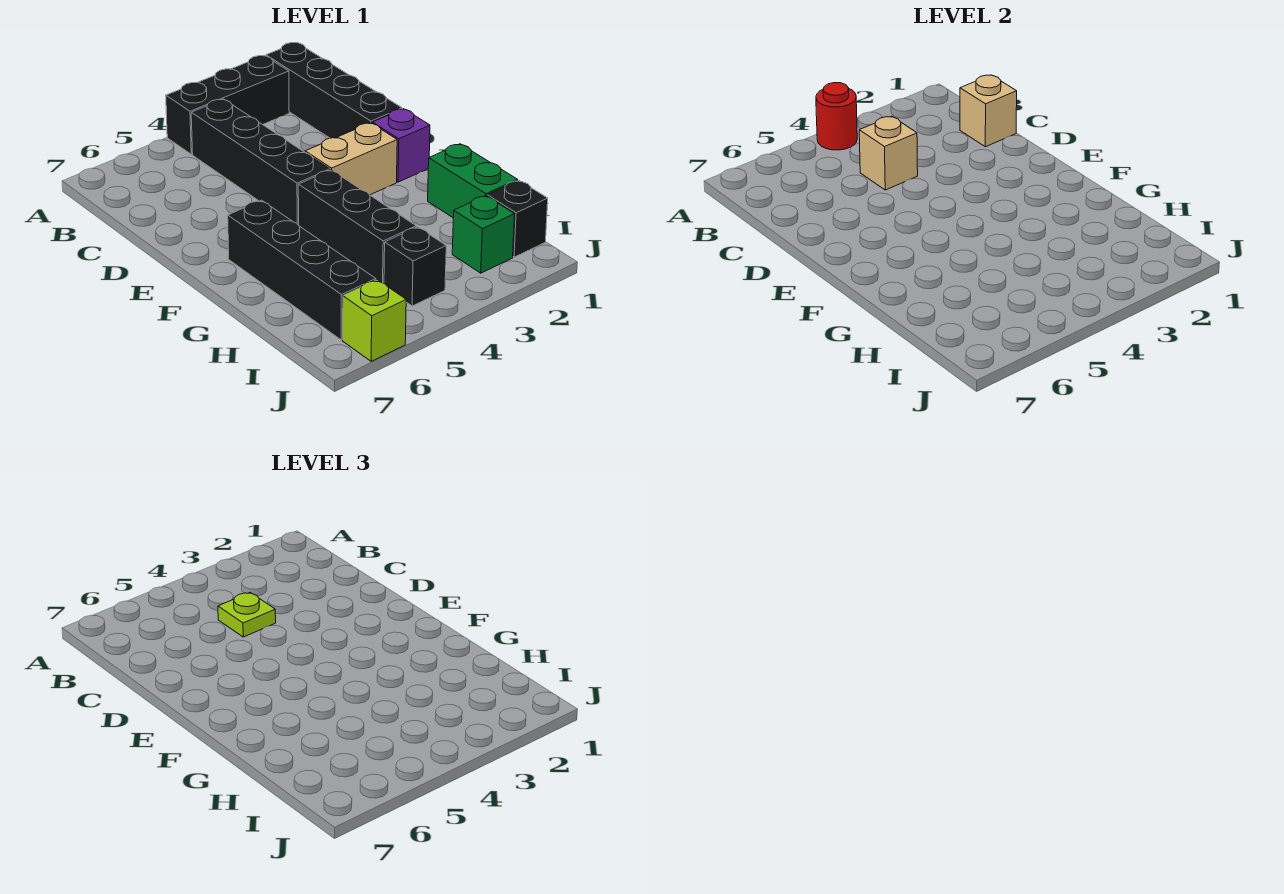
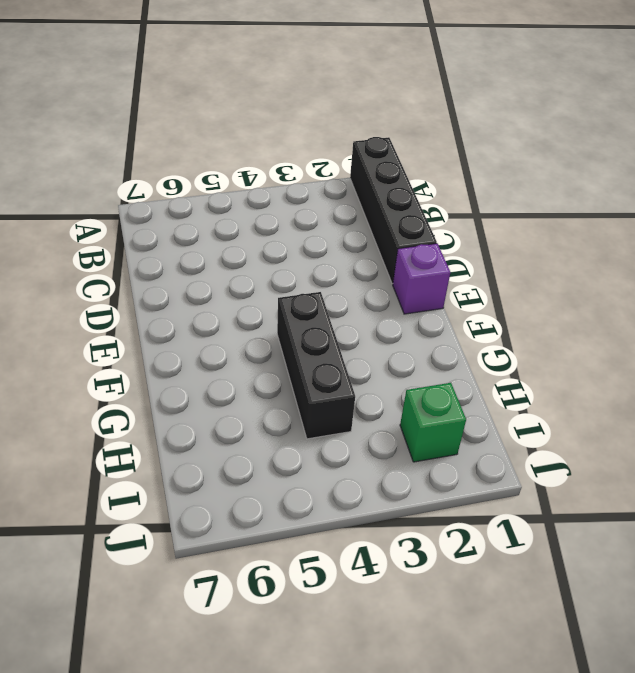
none -> black brick A2:A4 level 1
none -> black brick B4:E4 level 1
none -> tan brick E2:E3 level 1

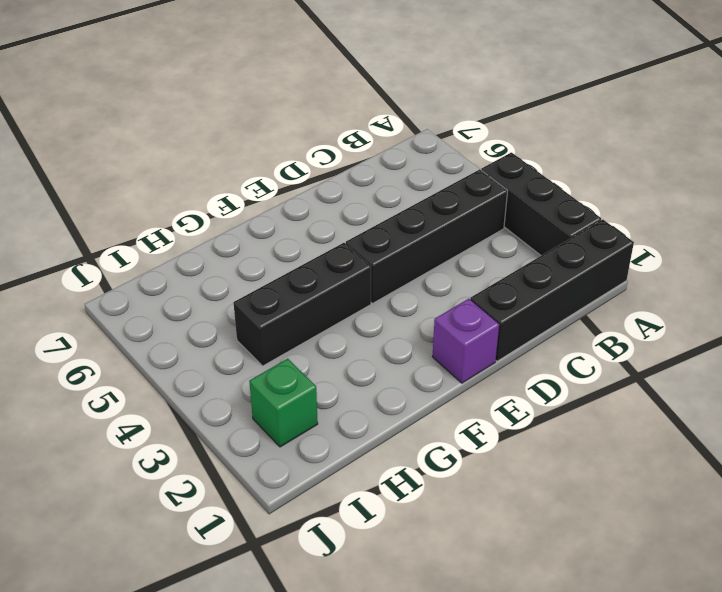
none -> tan brick E2:E3 level 1
none -> black brick F6:I6 level 1
none -> green brick G1:H1 level 1

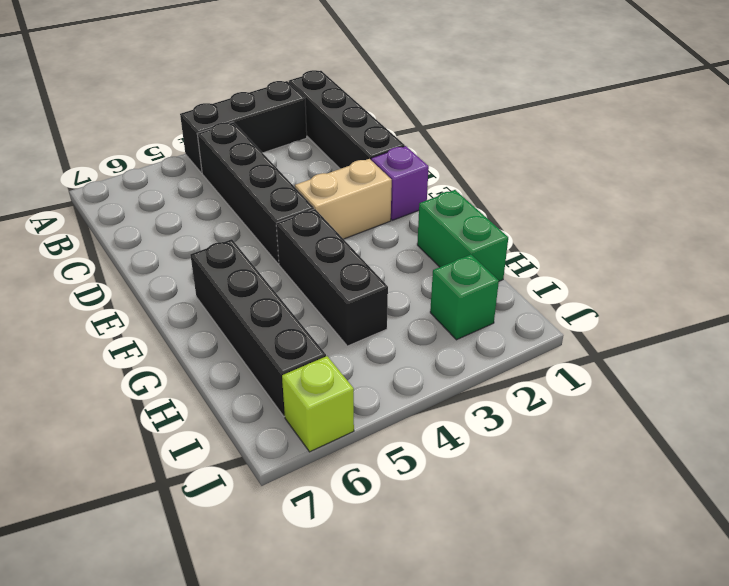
none -> black brick I1 level 1
none -> black brick I4 level 1
none -> red round brick A4 level 2

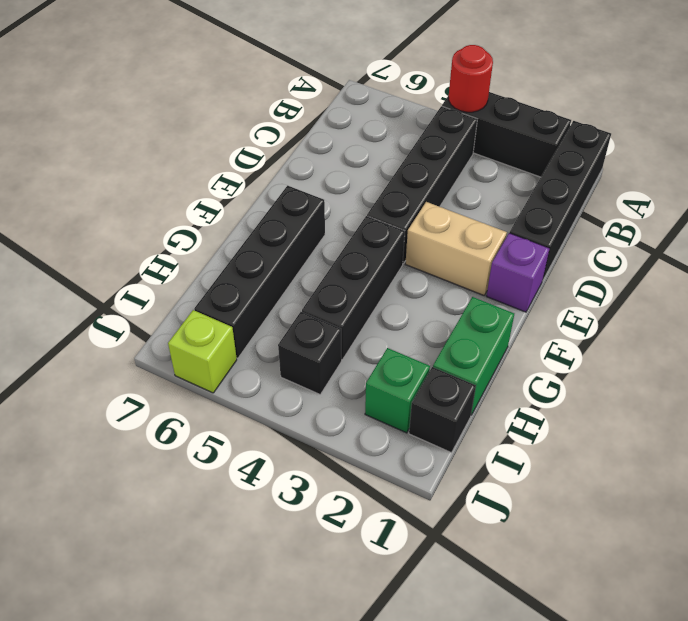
none -> tan brick C1 level 2
none -> tan brick C4 level 2
none -> lime plate C4 level 3

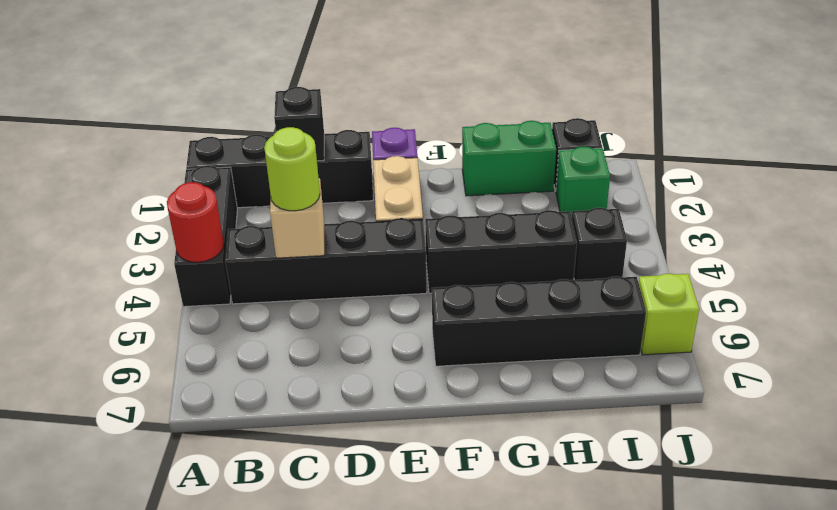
black brick C1 level 2 -> tan brick C1 level 2
lime round brick C4 level 3 -> lime plate C4 level 3

